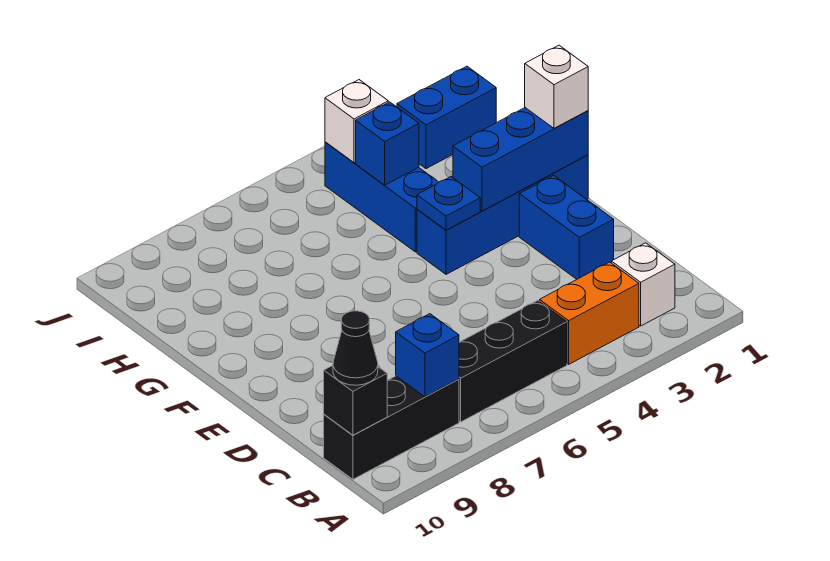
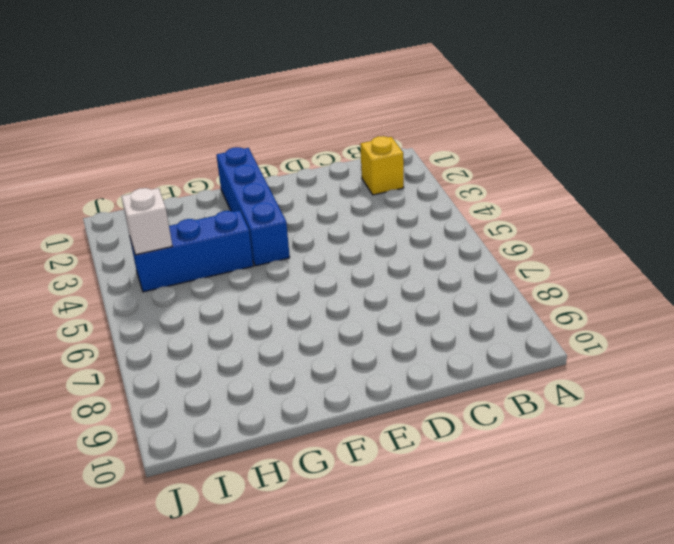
yellow brick B2 level 1 -> white brick B2 level 1
none -> orange brick B3:B4 level 1
none -> black brick B5:B7 level 1
none -> black brick B8:B10 level 1

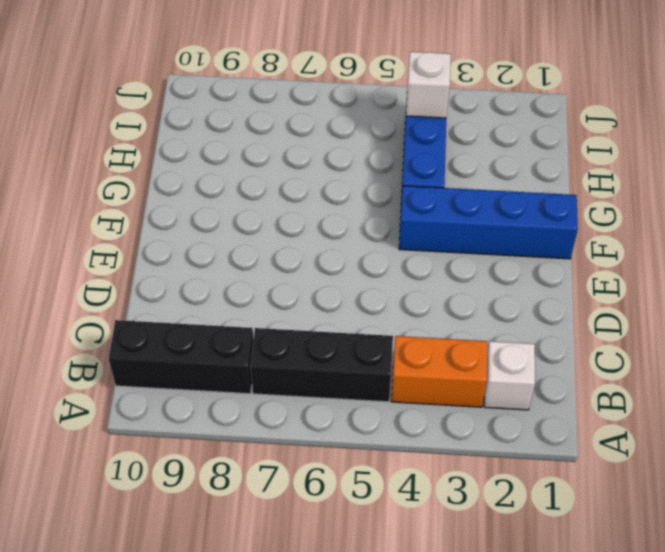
none -> blue brick D2:E2 level 1
none -> blue brick I1:I2 level 1
none -> blue brick B8 level 2

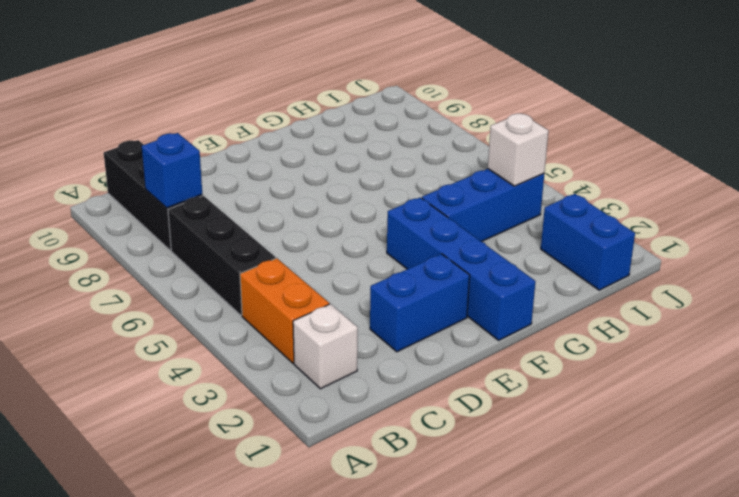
none -> black brick B10 level 2
none -> blue brick F1:F3 level 2
none -> blue plate F4 level 2

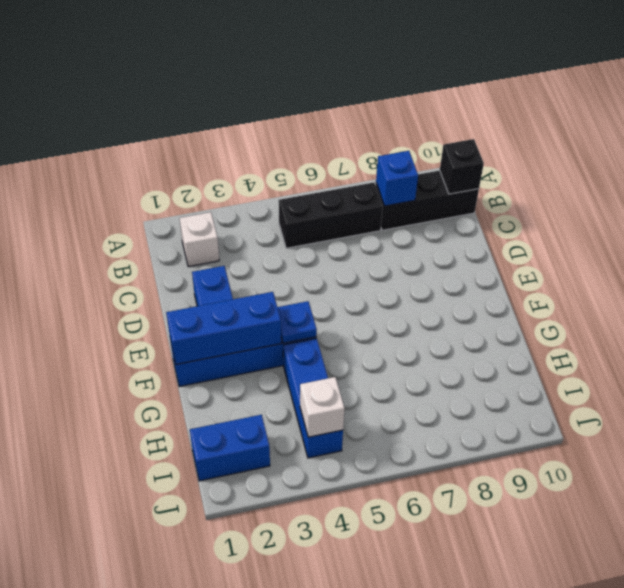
none -> orange brick B3:B4 level 1
none -> blue brick H4 level 2
none -> black cone B10 level 3

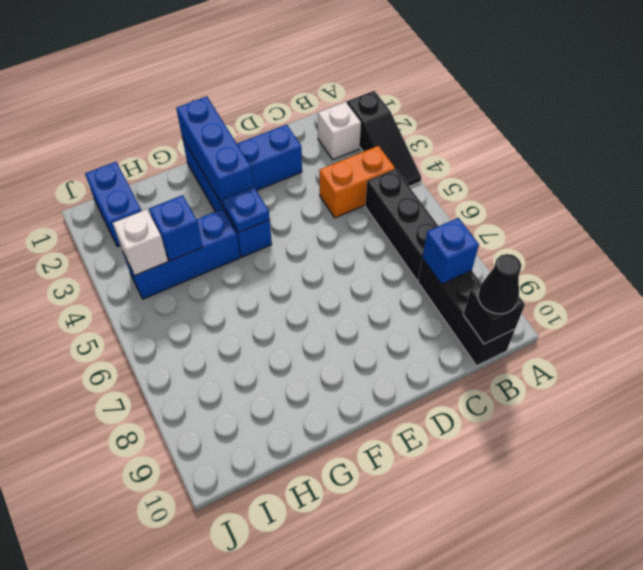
black slope A2:A4 level 1 top 2 -> none
orange brick B4:C4 level 1 -> orange brick B3:B4 level 1
none -> white brick F1 level 3

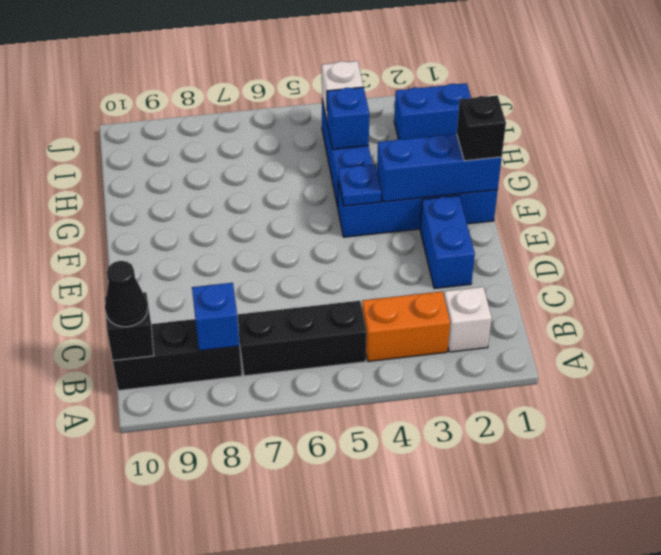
black brick F1 level 3 -> white brick F1 level 3

